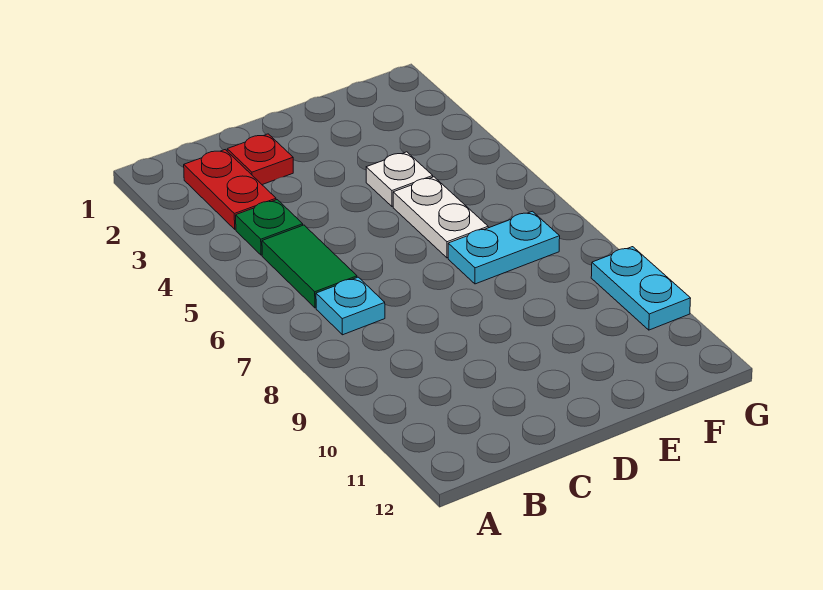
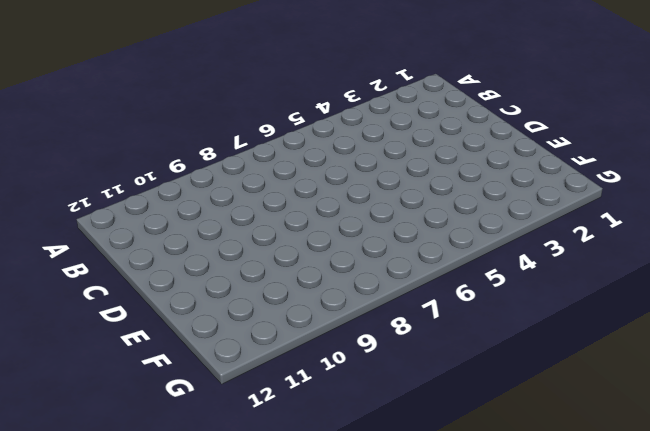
none -> red plate B2:B3 level 1
none -> green plate B4 level 1

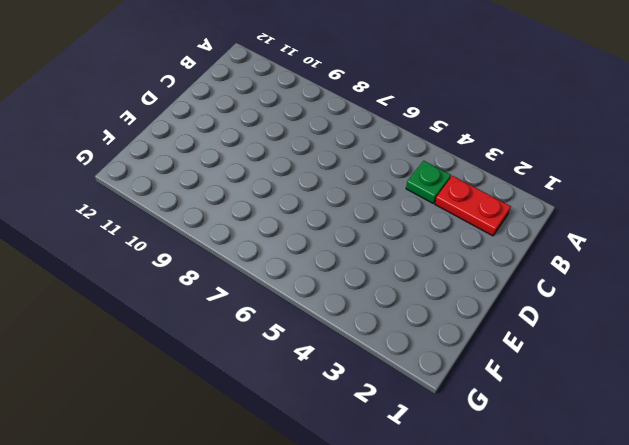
none -> green tile B5:B6 level 1
none -> cyan plate B7 level 1

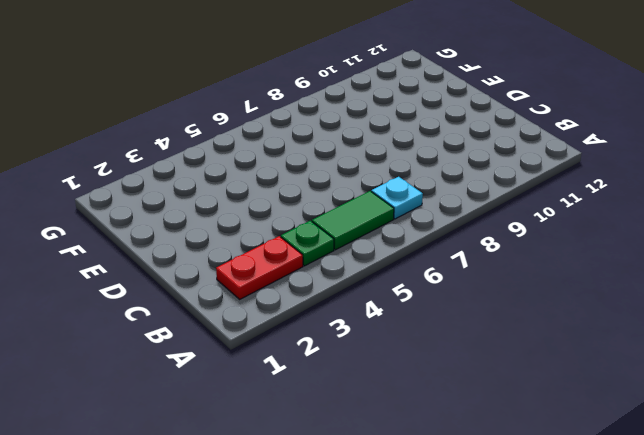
none -> red plate C2 level 1
none -> white plate E4 level 1

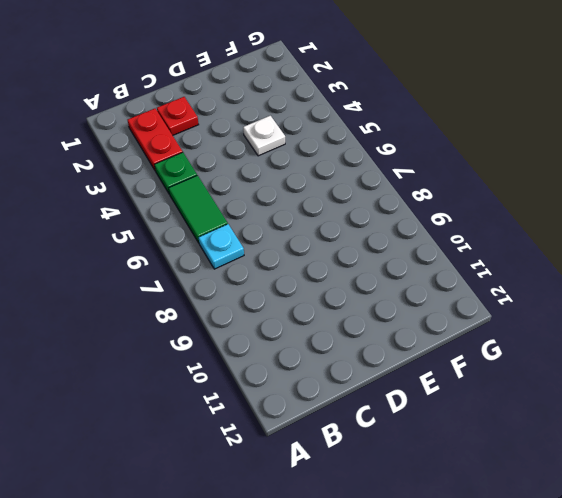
none -> white plate E5:E6 level 1
none -> cyan plate E7:F7 level 1

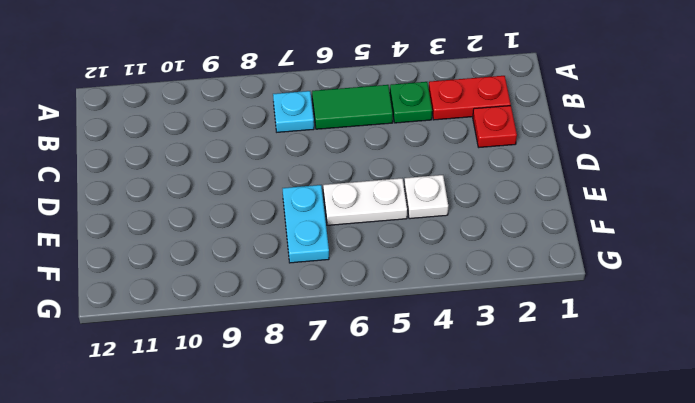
none -> cyan plate G9:G10 level 1

